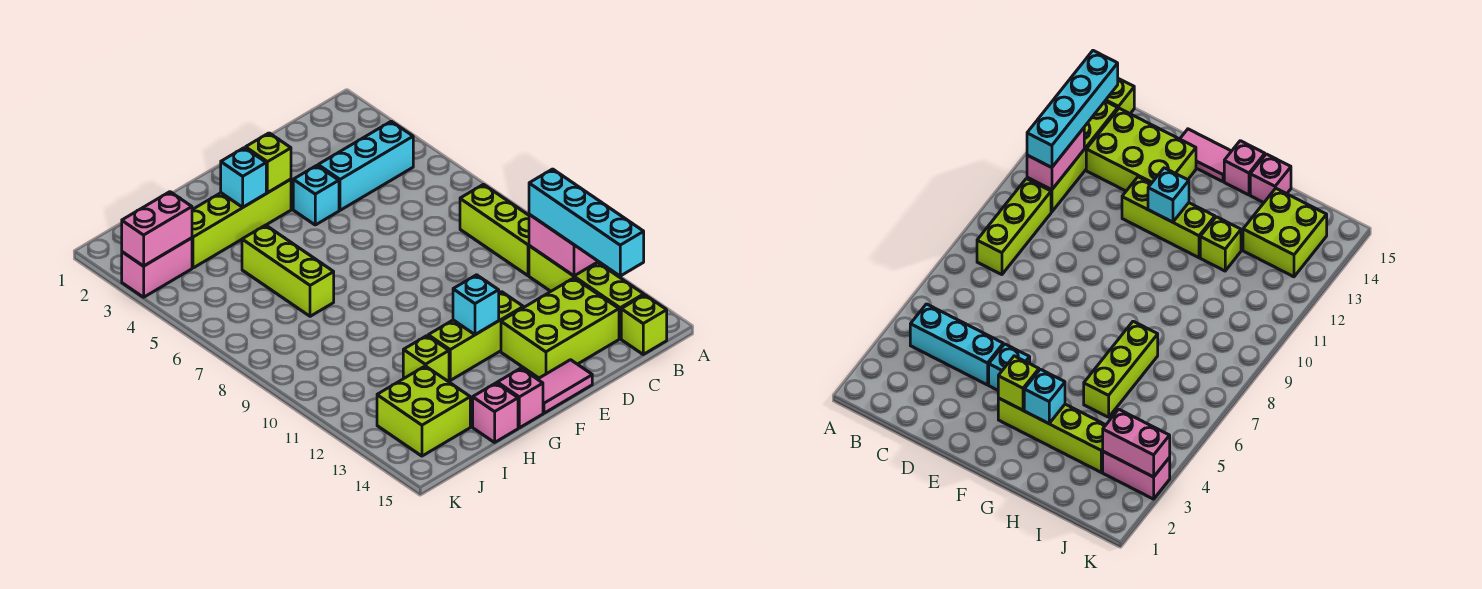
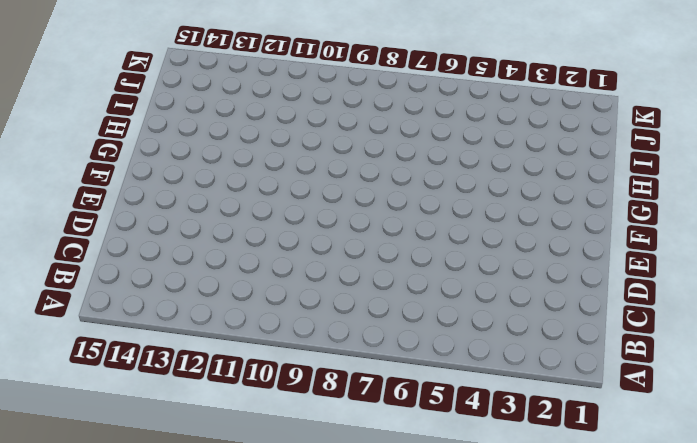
none -> cyan brick B4:D4 level 1
none -> lime brick B8:B10 level 1
none -> lime brick B11:B14 level 1

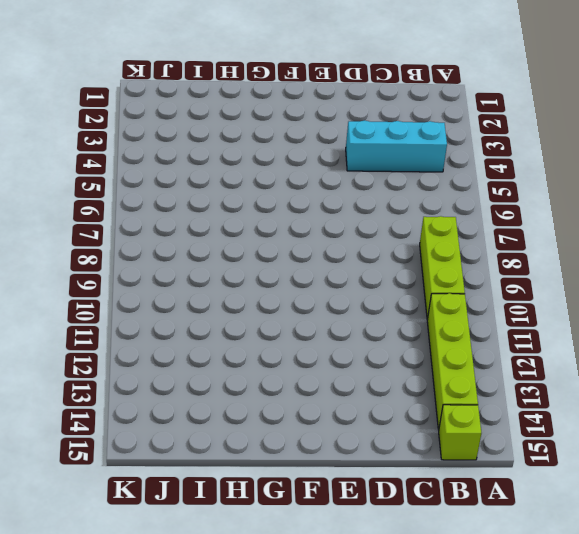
none -> lime brick C13:E14 level 1
none -> cyan brick E4 level 1
none -> lime brick E12:G12 level 1

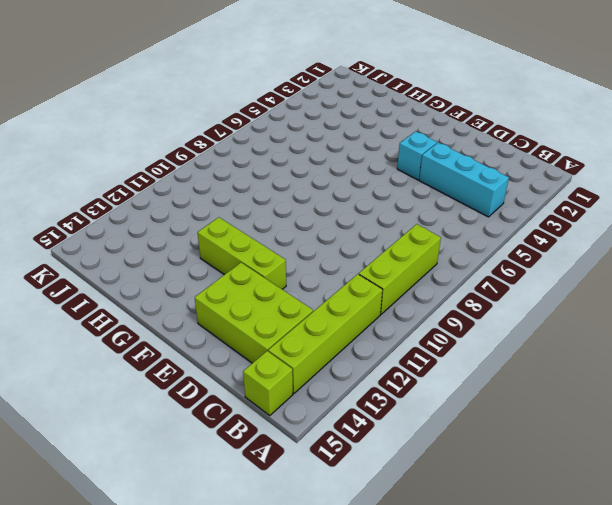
none -> pink tile E15:F15 level 1
none -> lime brick F3:I3 level 1
none -> pink brick G15 level 1

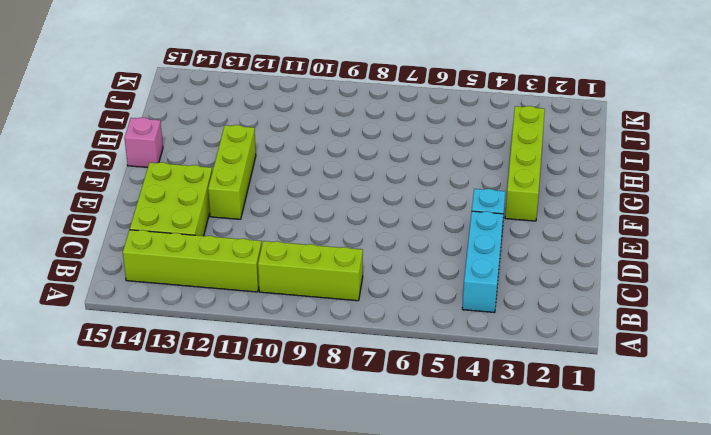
none -> lime brick B15 level 1
none -> pink tile E15:F15 level 1
none -> lime brick H5:H7 level 1

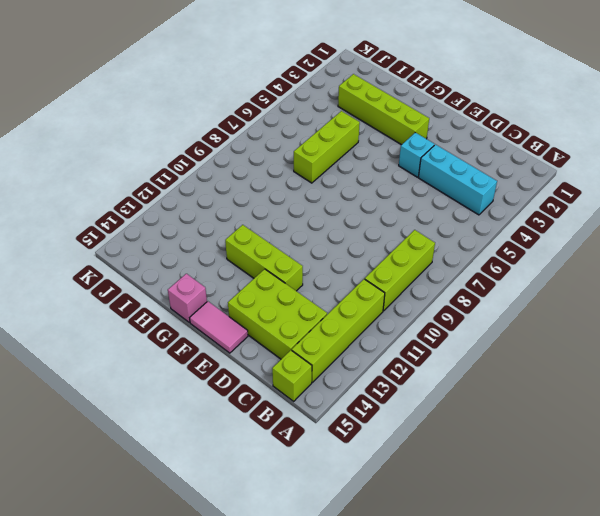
none -> lime brick H12 level 1
none -> pink brick H15 level 1
none -> lime brick I13:J14 level 1

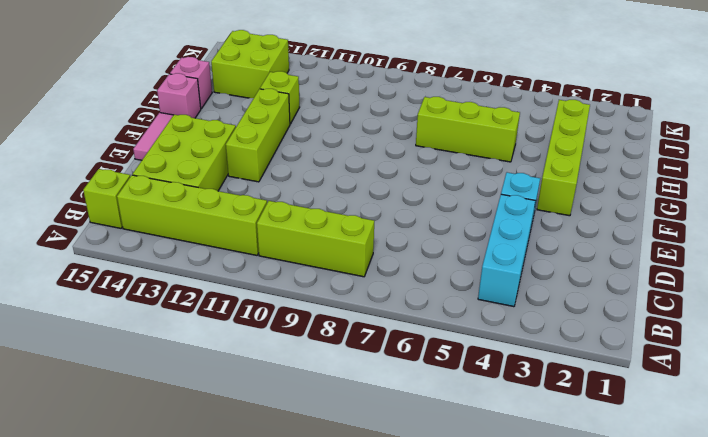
none -> pink brick J3:K3 level 1
none -> pink brick B11:B12 level 2
none -> lime brick F3 level 2

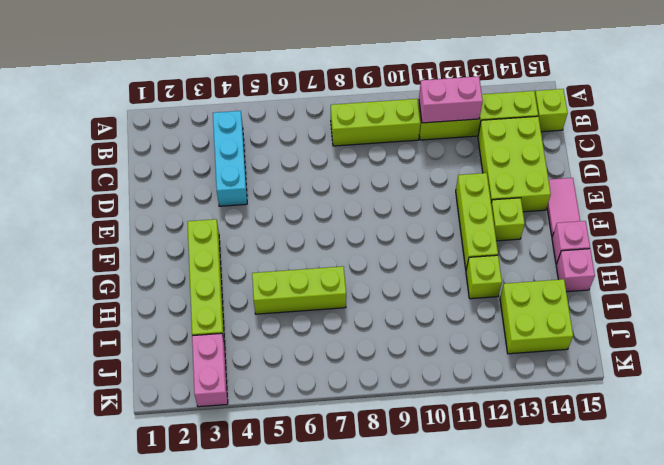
lime brick F13 level 1 -> lime brick F3 level 2
none -> cyan brick E4 level 1
none -> cyan brick F12 level 2
none -> cyan brick G3 level 2

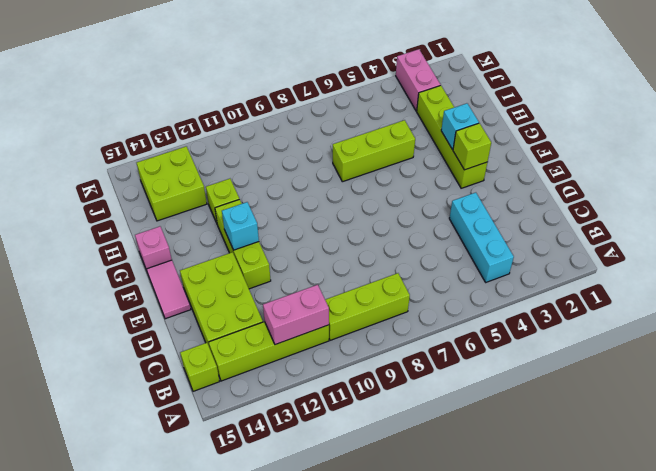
none -> cyan brick E4 level 1
none -> pink brick H15 level 1
none -> pink brick J3:K3 level 2

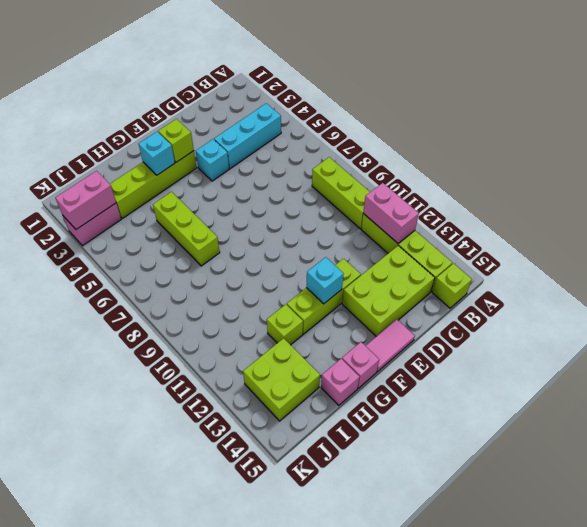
none -> cyan brick B11:B14 level 3

